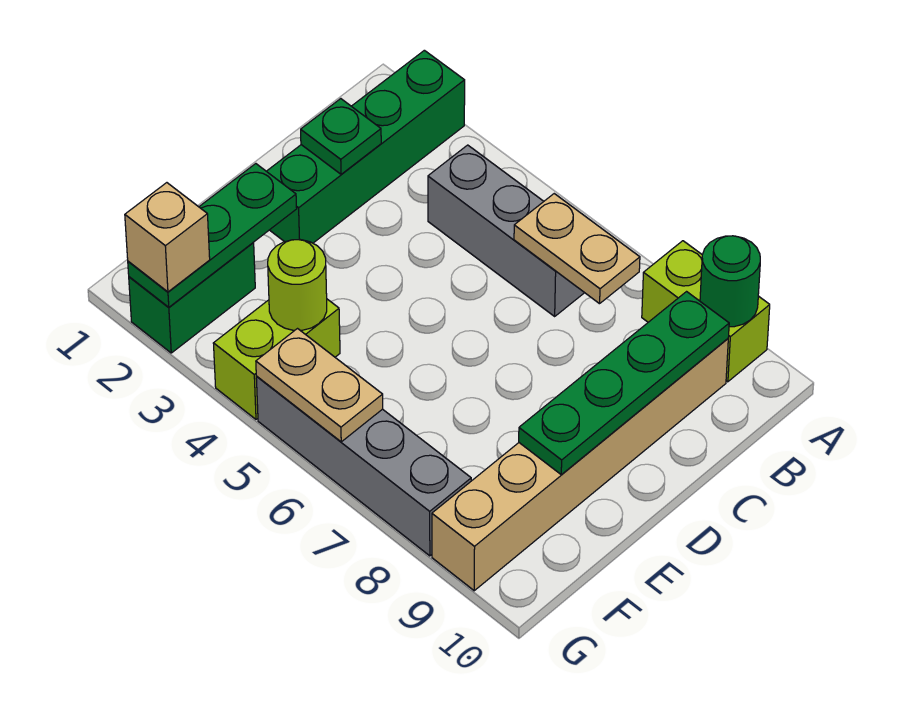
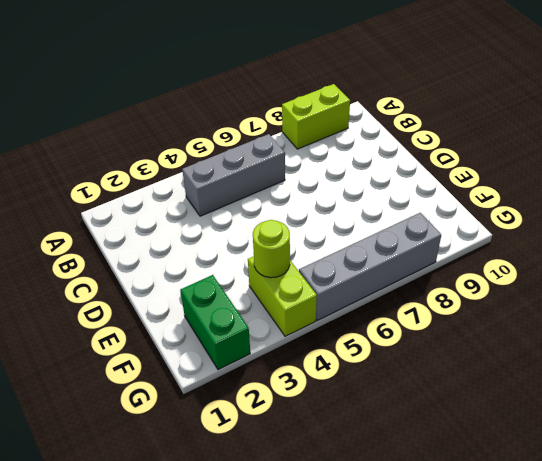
none -> green brick A2:D2 level 1
none -> tan brick B9:G9 level 1
none -> green round brick A9 level 2

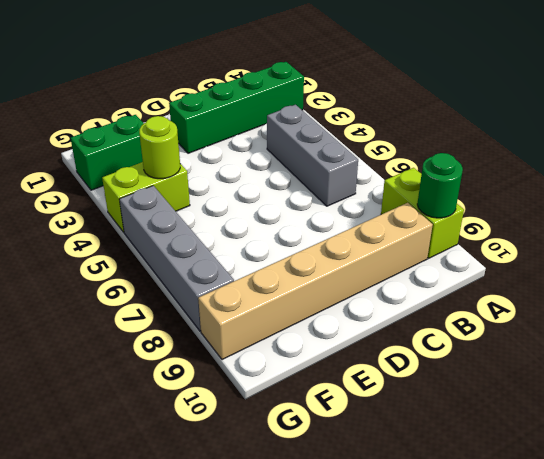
none -> tan plate B6:B7 level 2
none -> green plate B9:E9 level 2
none -> green plate C2 level 2

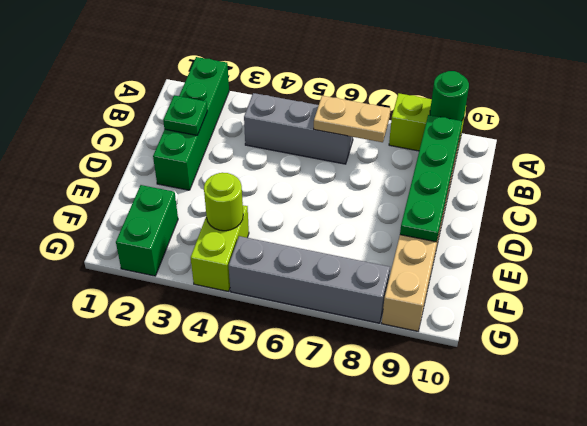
none -> green plate E2:G2 level 2
none -> tan plate G5:G6 level 2
none -> tan brick G2 level 3

